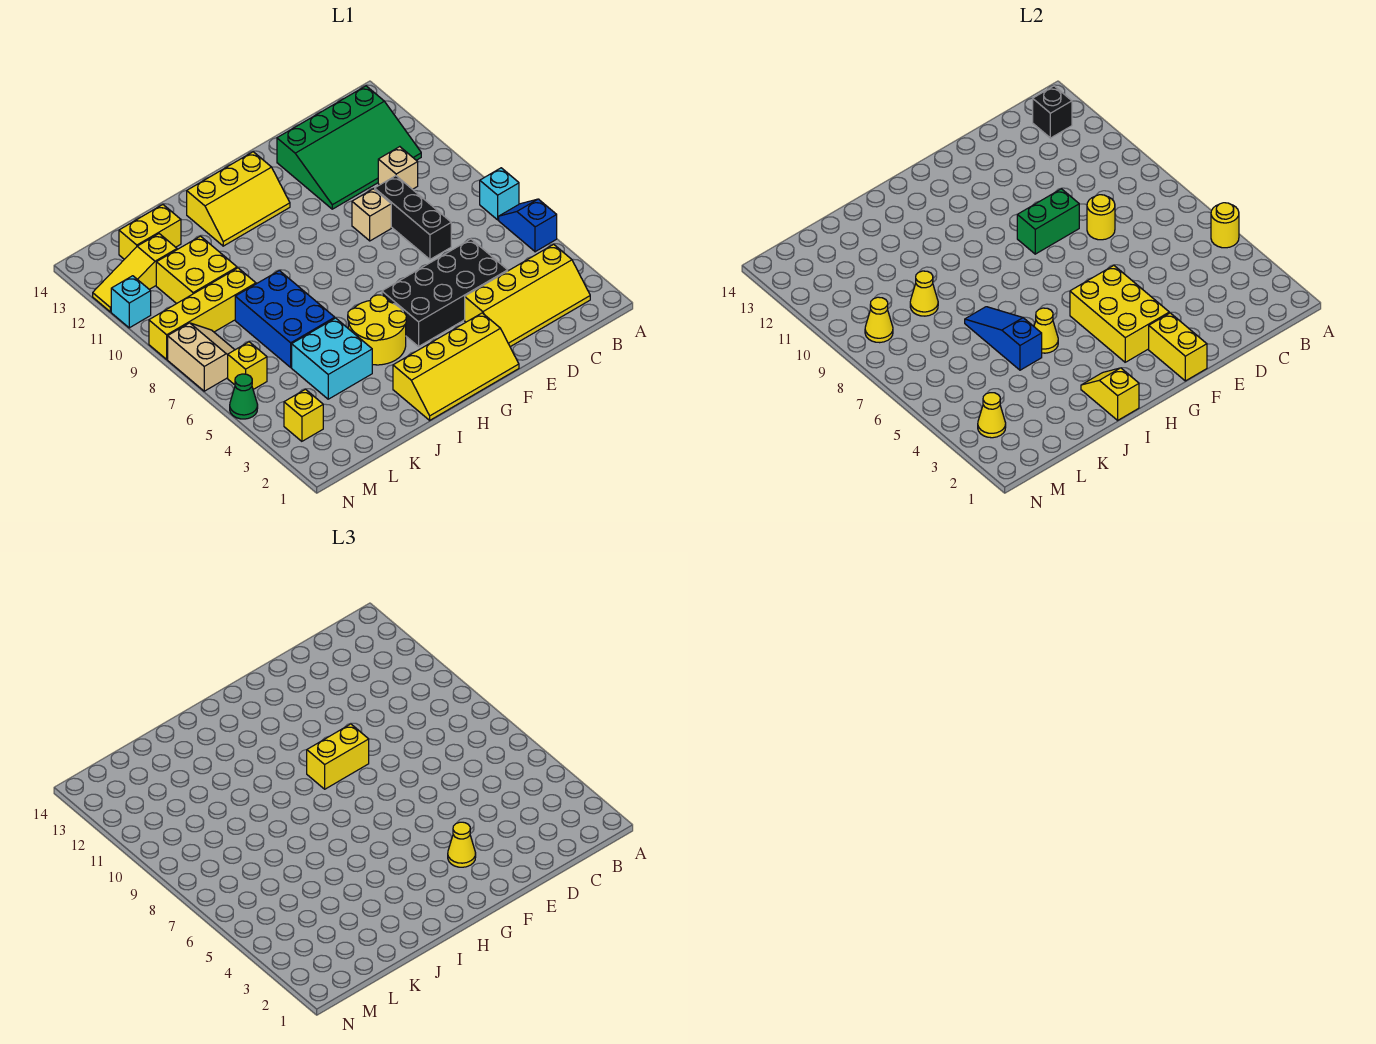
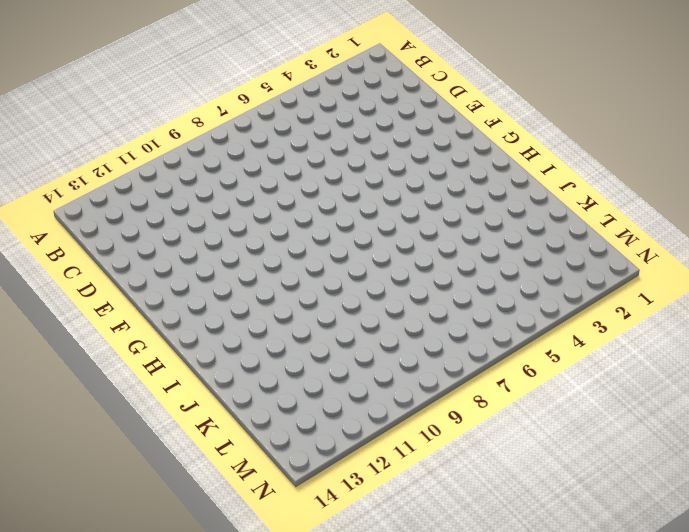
none -> blue slope A5:A6 level 1 top 5
none -> cyan brick A7 level 1
none -> yellow slope B2:E3 level 1 top 3
none -> green slope B11:E13 level 1 top 13

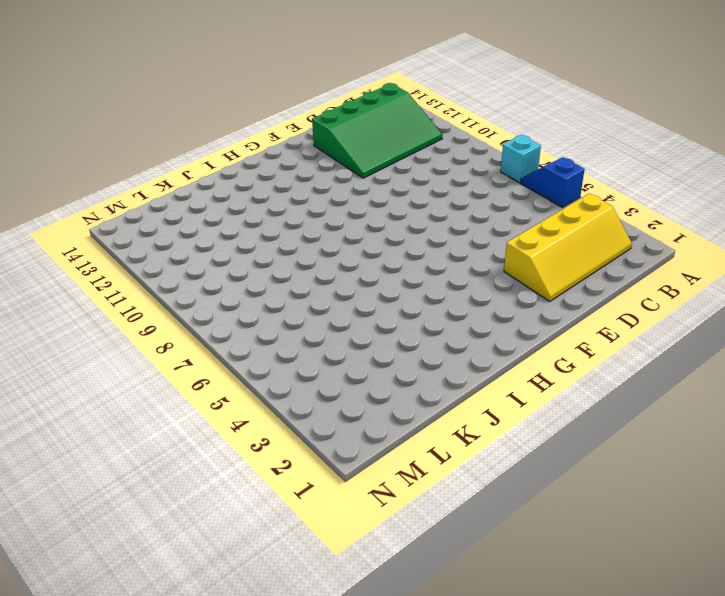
none -> tan brick C10 level 1
none -> black brick D4:G5 level 1
none -> black brick D7:D9 level 1
none -> tan brick E9 level 1

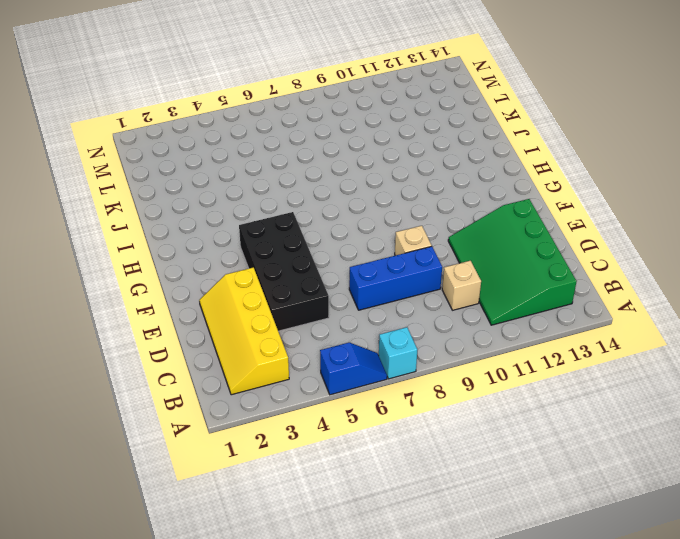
blue brick D7:D9 level 1 -> black brick D7:D9 level 1
none -> yellow slope F1:I2 level 1 top 2
none -> yellow slope G12:I13 level 1 top 13
none -> yellow round brick H4:I5 level 1
none -> cyan brick J4:K5 level 1

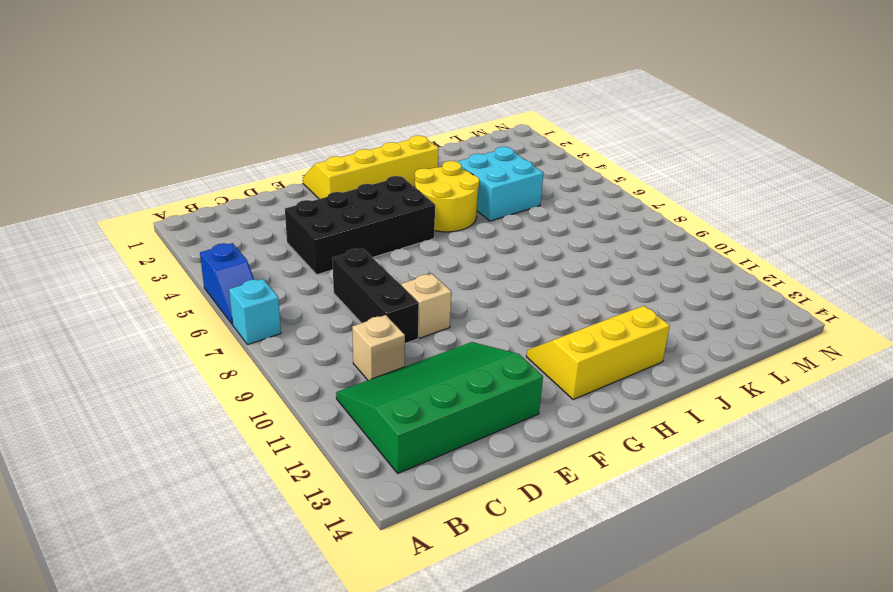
none -> yellow slope B2:E3 level 1 top 3
none -> blue brick J6:K8 level 1
none -> yellow brick K9:N9 level 1
none -> yellow brick K10:L11 level 1

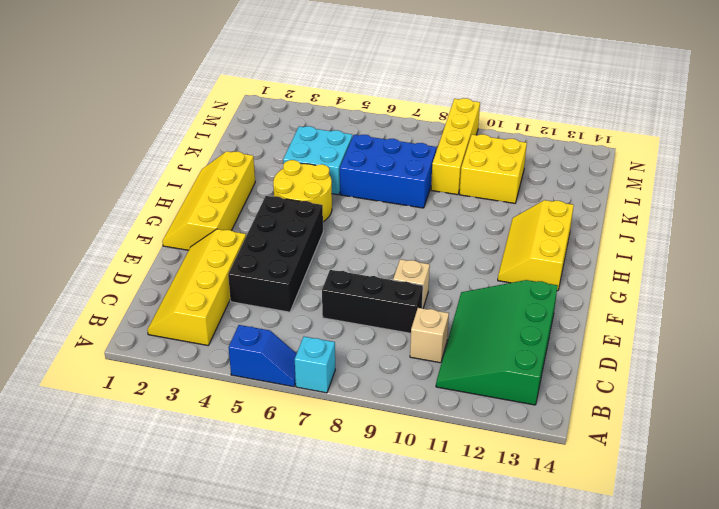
none -> yellow brick K13:L13 level 1
none -> yellow slope L12:N12 level 1 top L
none -> yellow brick M3 level 1
none -> yellow brick M6 level 1

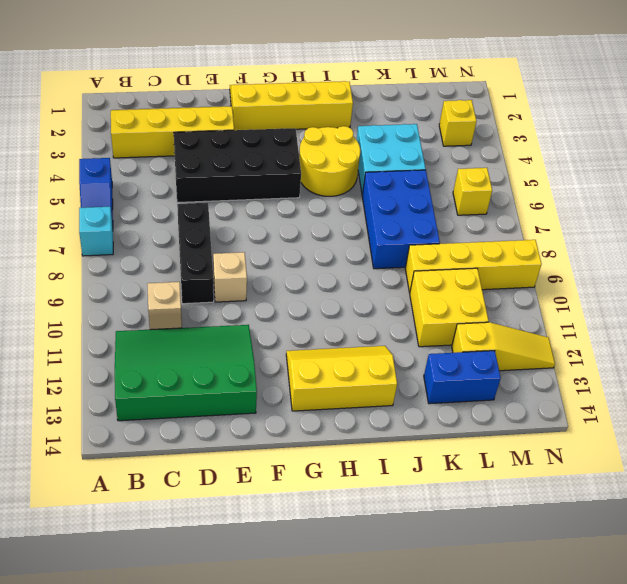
blue brick K13:L13 level 1 -> yellow brick K13:L13 level 1
none -> tan slope M7:N8 level 1 top N
none -> green cone N5 level 1
none -> cyan brick N11 level 1
none -> yellow round brick A5 level 2

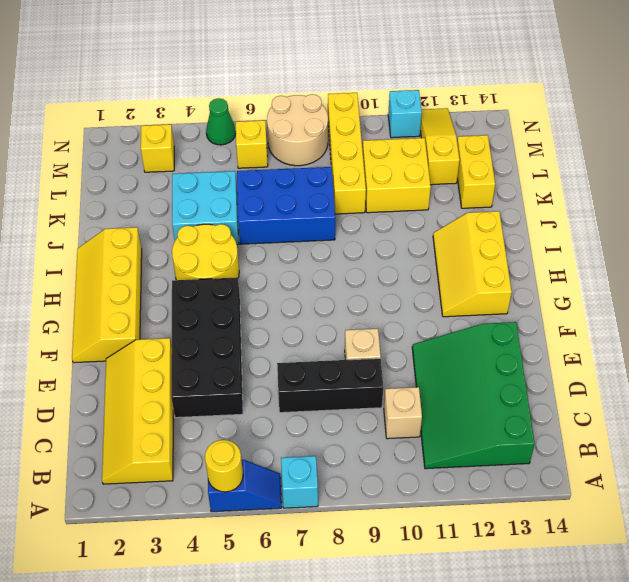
tan round brick M7:N8 level 1 -> tan slope M7:N8 level 1 top N
none -> black brick B13 level 2
none -> yellow round brick D8 level 2
none -> green brick E9:F9 level 2
none -> yellow brick F1:F2 level 2

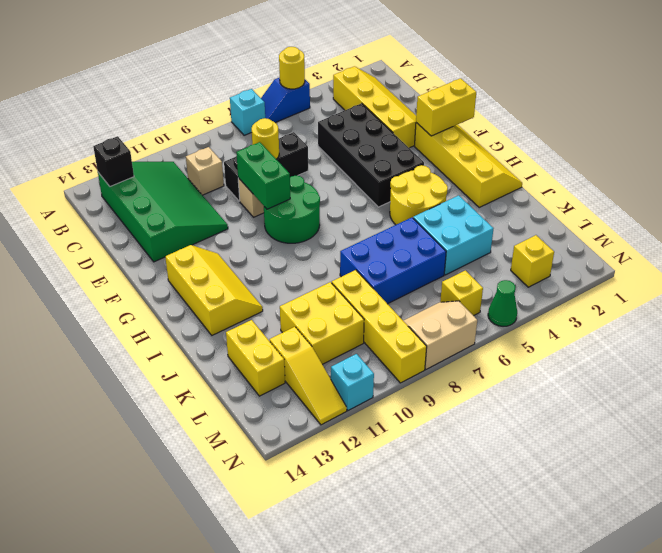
green round brick F8:G9 level 1 -> none
none -> yellow brick F3:G5 level 2
none -> yellow slope I1:I2 level 2 top 1
none -> yellow cone I5 level 2
none -> blue slope J5:J7 level 2 top 5

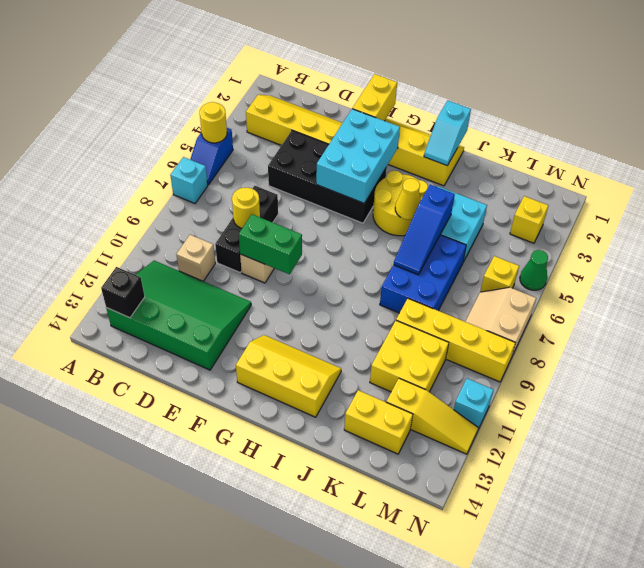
cyan brick F3:G5 level 2 -> yellow brick F3:G5 level 2
cyan slope I1:I2 level 2 top 1 -> yellow slope I1:I2 level 2 top 1
none -> yellow cone K9 level 2
none -> yellow cone M3 level 2
none -> yellow cone M9 level 2
none -> yellow cone F3 level 3

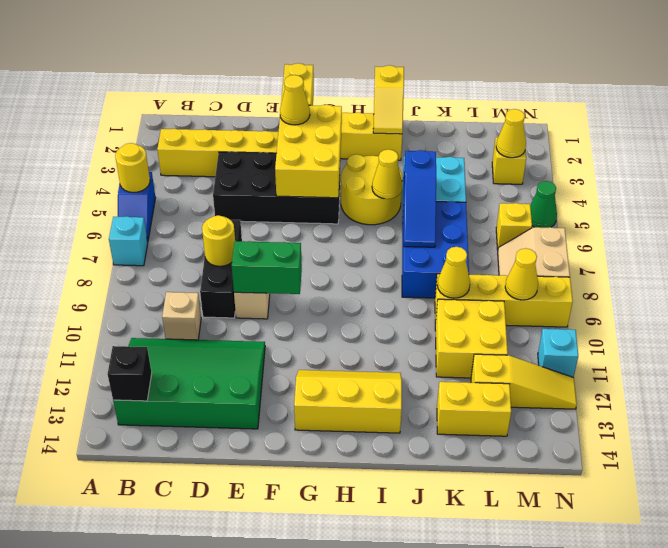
none -> yellow brick F9:G9 level 3

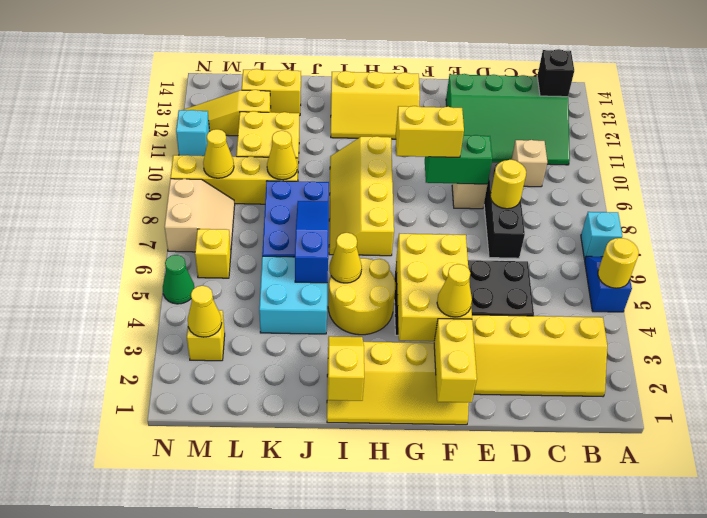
yellow slope H7:I10 level 1 top H -> none

